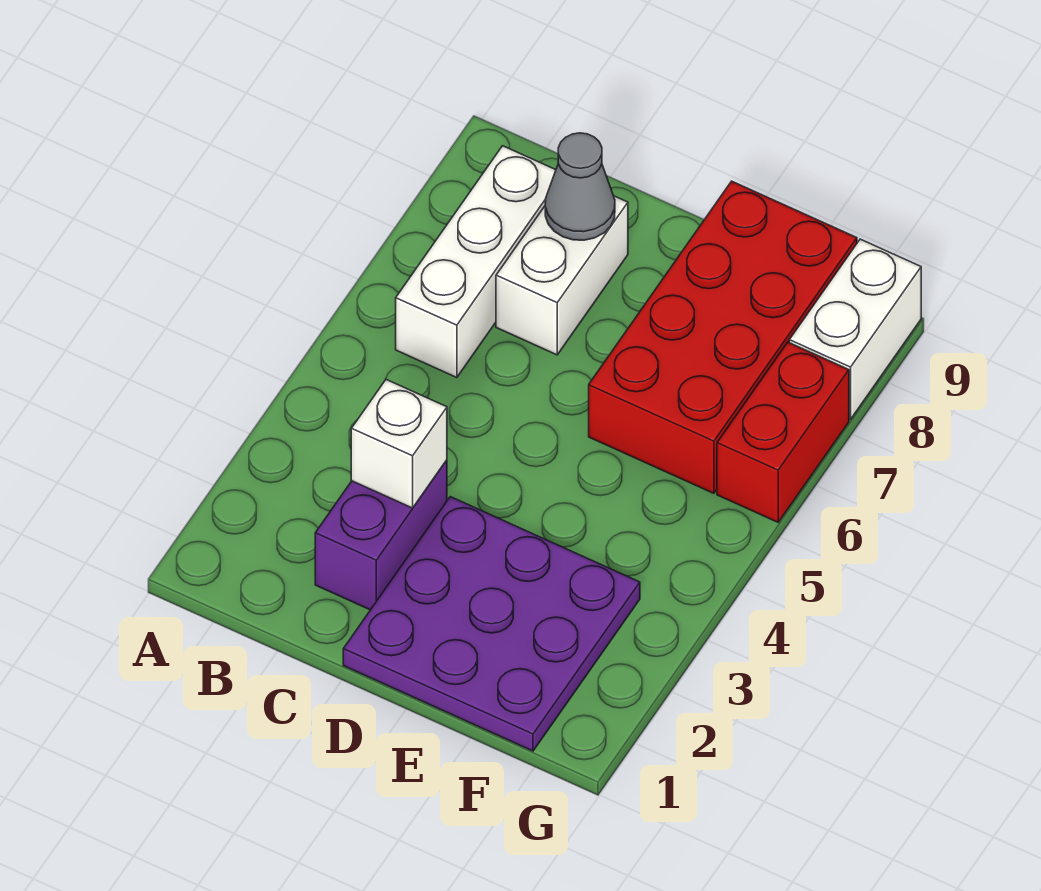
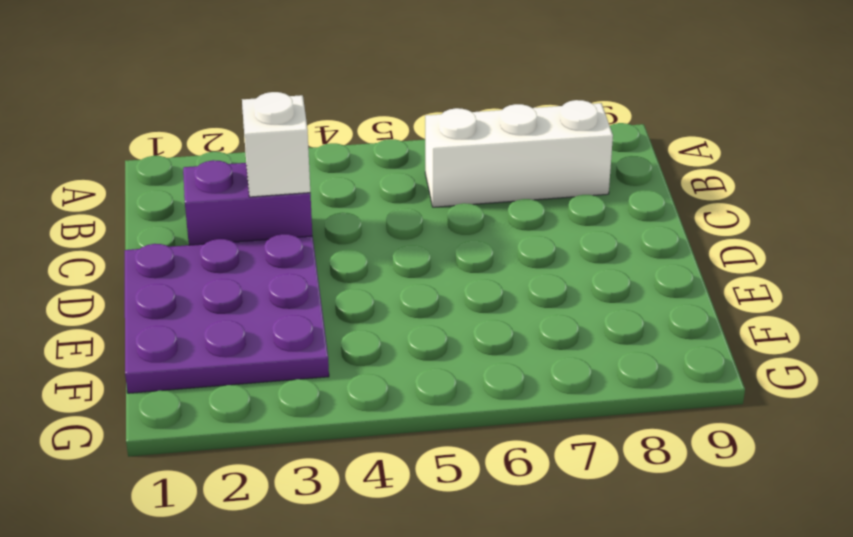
none -> white brick C7:C8 level 1
none -> red brick E6:F9 level 1

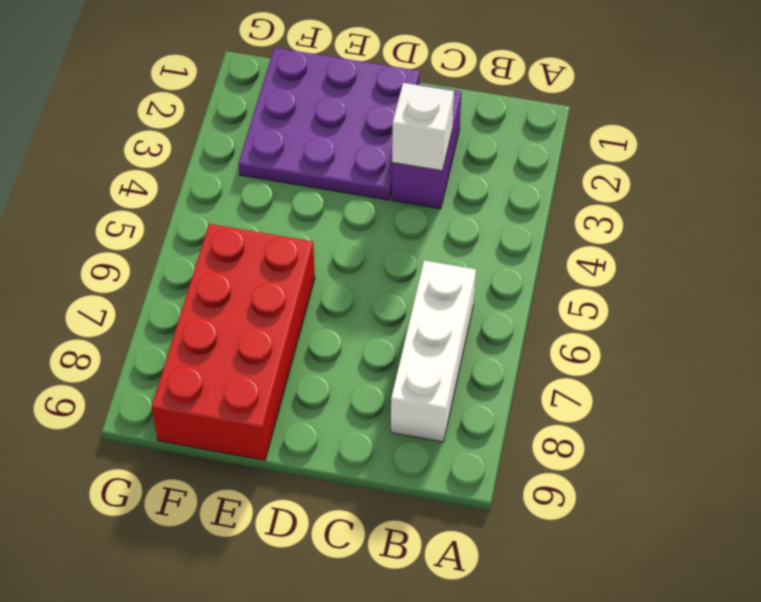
none -> white brick C7:C8 level 1
none -> red brick G6:G7 level 1

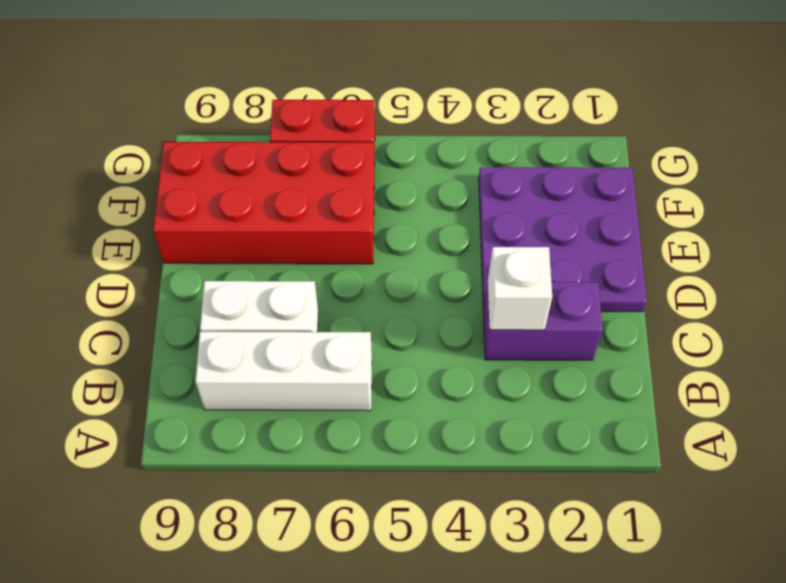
none -> white brick G8:G9 level 1
none -> grey cone C8 level 2

